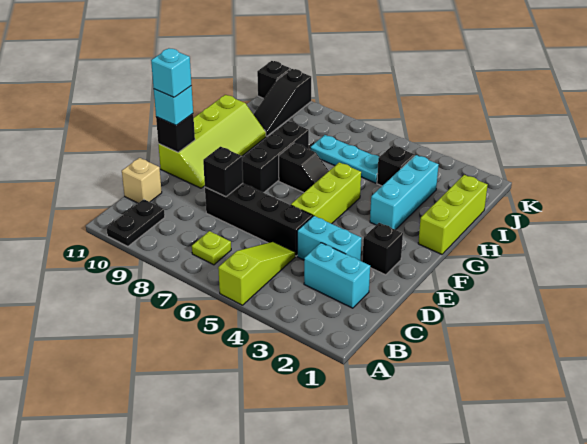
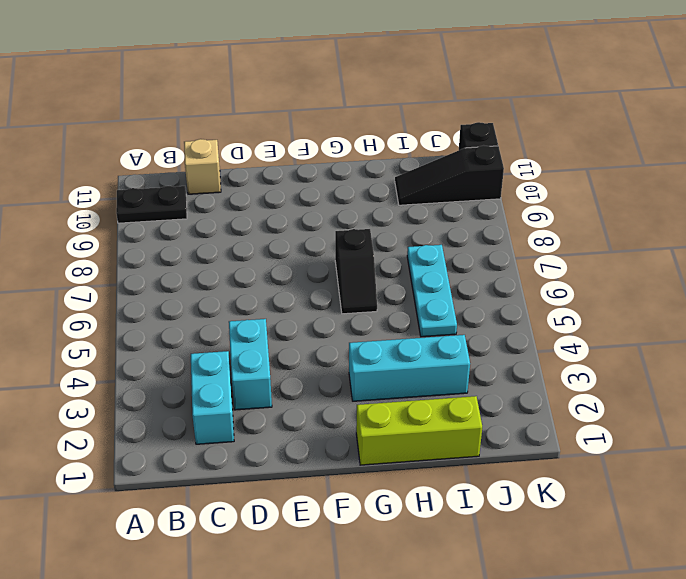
none -> lime slope A5:C5 level 1 top A
none -> lime plate B7 level 1
none -> black brick D5:D8 level 1

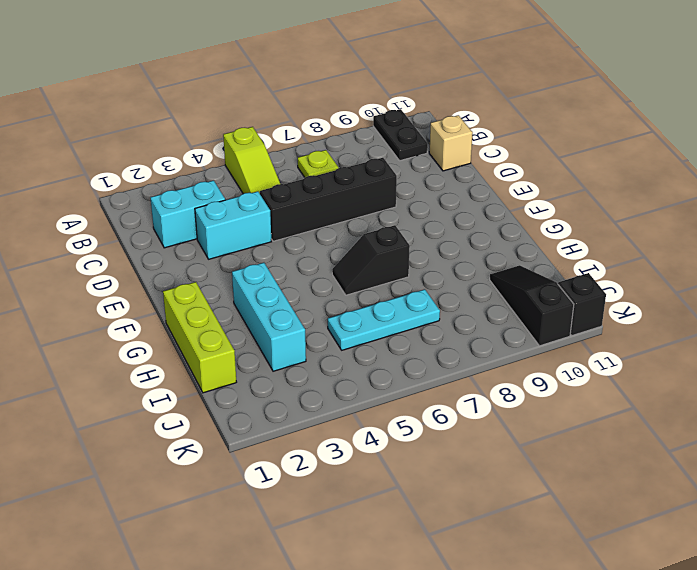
none -> black brick E2 level 1
none -> lime brick E5:G5 level 1
none -> lime slope E10:H11 level 1 top 11

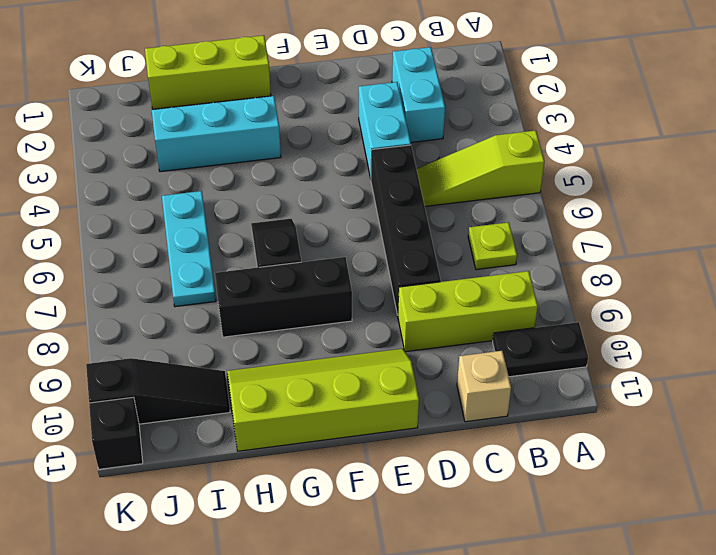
lime brick B9:D9 level 1 -> lime brick E5:G5 level 1
none -> black brick E2 level 1
none -> black brick I4 level 1
none -> black brick D8 level 2

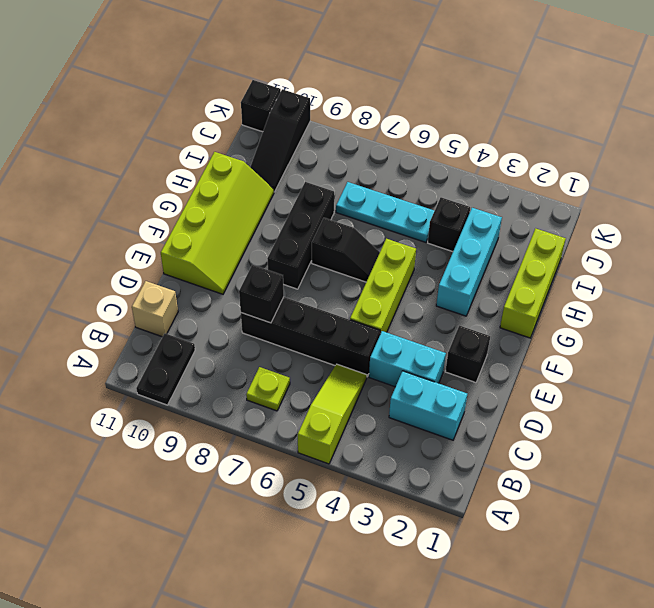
none -> black brick E11 level 2
none -> cyan brick E11 level 3
none -> cyan brick E11 level 4

